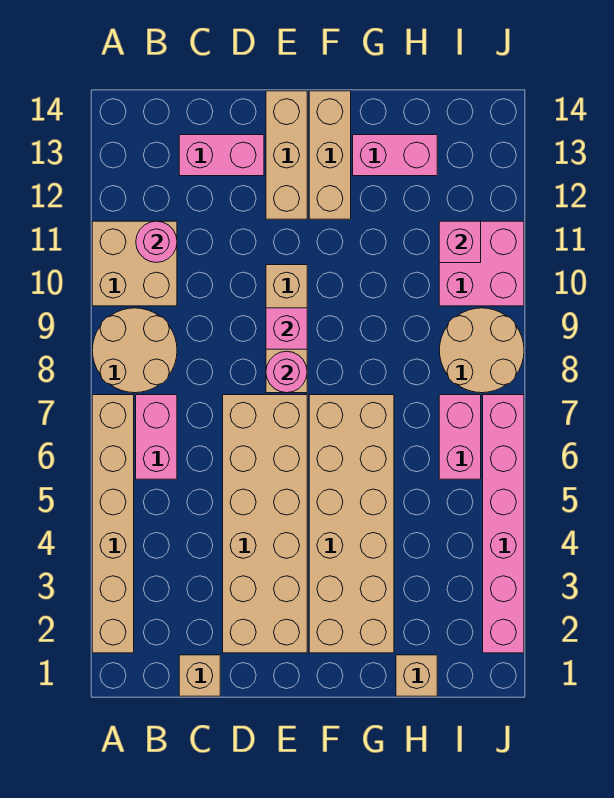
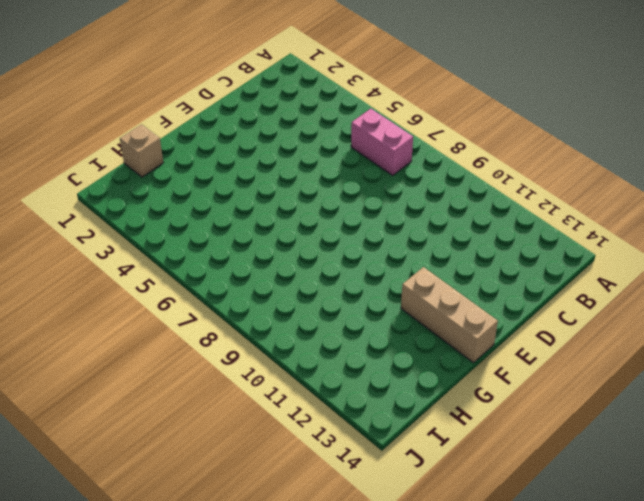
none -> tan brick A2:A7 level 1
none -> tan round brick A8:B9 level 1
none -> tan brick A10:B11 level 1

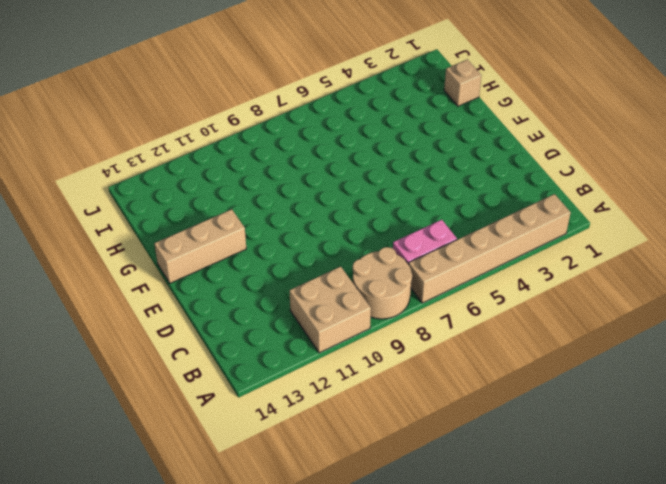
none -> tan brick C1 level 1
none -> pink brick C13:D13 level 1
none -> tan brick D2:E7 level 1

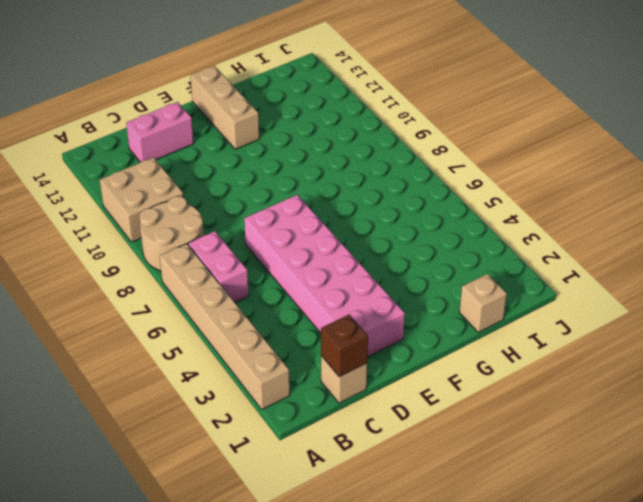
brown brick C1 level 2 -> none
pink brick D2:E7 level 1 -> tan brick D2:E7 level 1
none -> tan brick E8:E10 level 1
none -> tan brick E12:E14 level 1
none -> tan brick F2:G7 level 1

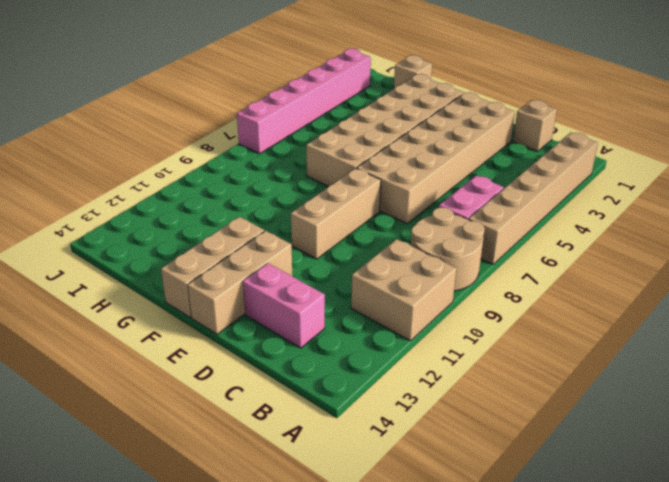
none -> pink brick G13:H13 level 1
none -> pink brick I6:I7 level 1
none -> tan round brick I8:J9 level 1

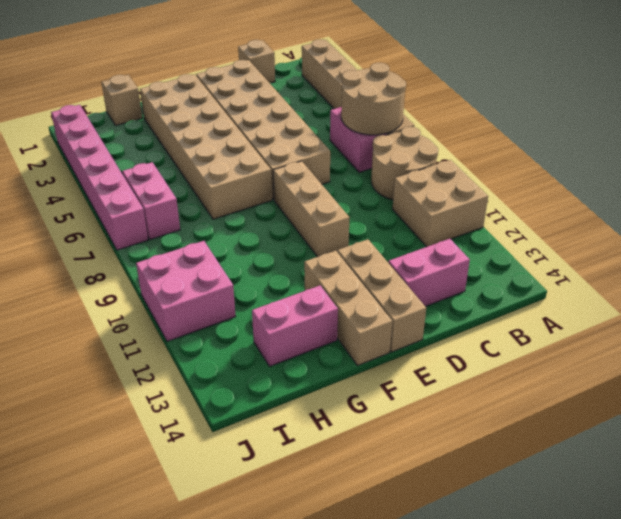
tan round brick A6:B7 level 2 -> tan round brick I8:J9 level 1
none -> pink round brick B11 level 2
none -> pink round brick E8 level 2
none -> pink brick E9 level 2

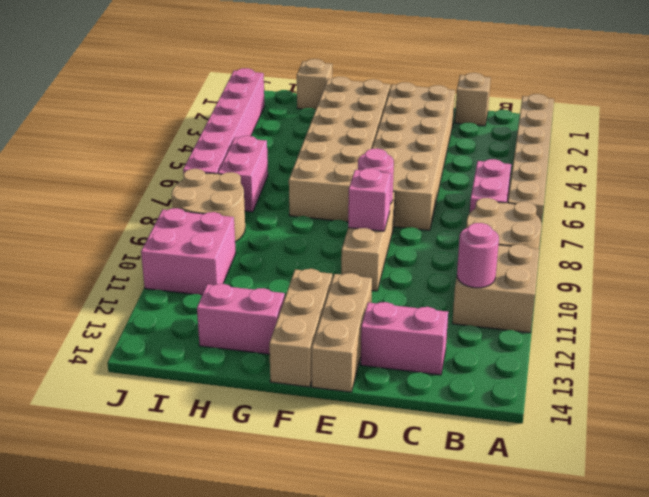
none -> pink brick I11 level 2

